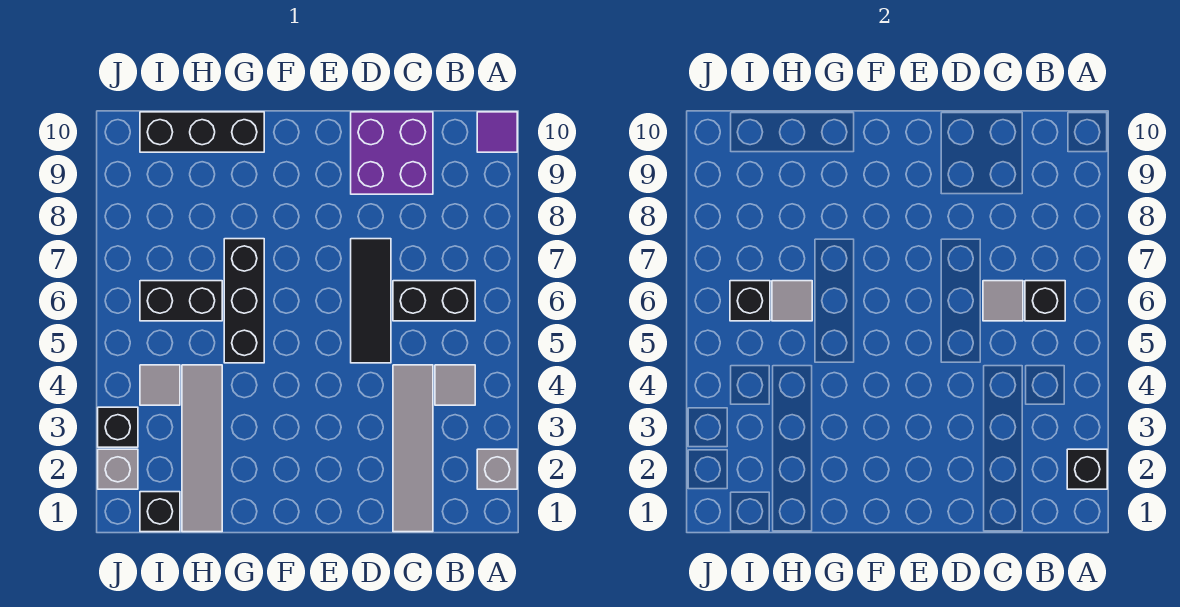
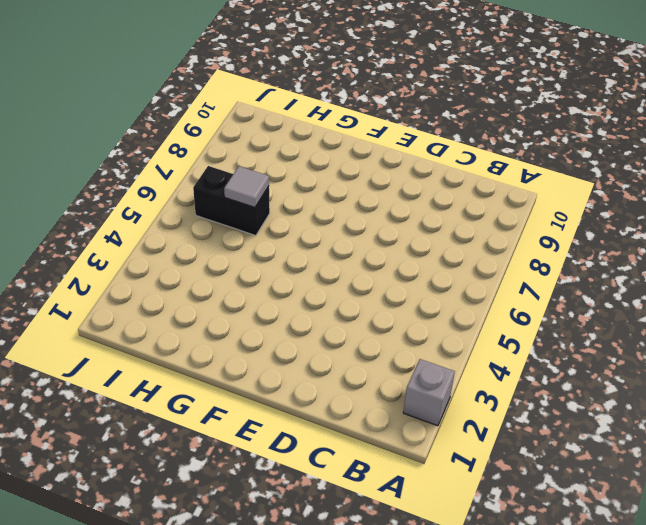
none -> purple tile A10 level 1
none -> grey tile B4 level 1
none -> black brick B6:C6 level 1

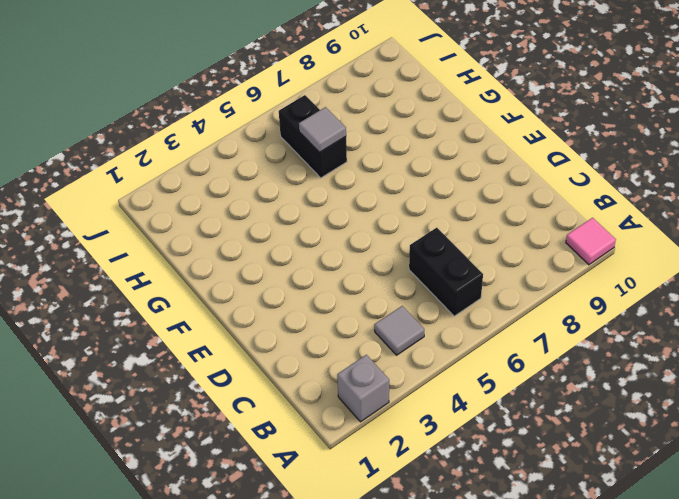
pink tile A10 level 1 -> purple tile A10 level 1
none -> grey tile C1:C4 level 1
none -> purple brick C9:D10 level 1
none -> black tile D5:D7 level 1

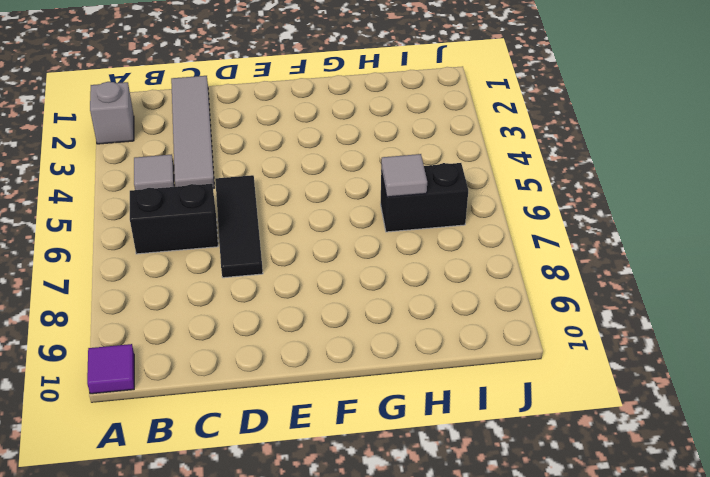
none -> purple brick C9:D10 level 1
none -> black brick G5:G7 level 1
none -> black brick G10:I10 level 1

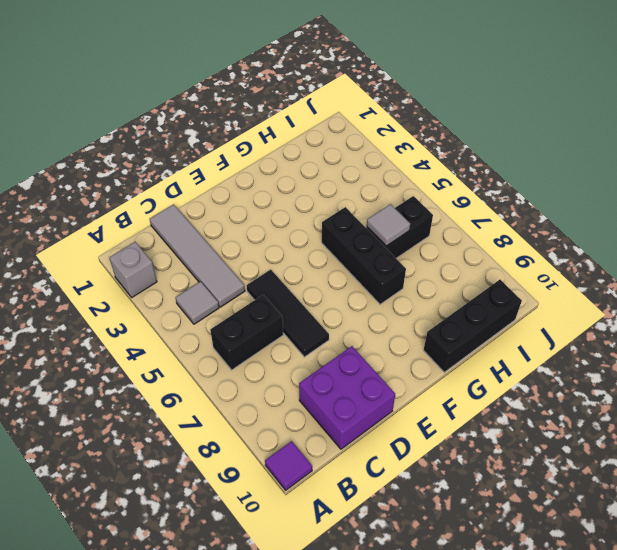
none -> grey tile H1:H4 level 1
none -> black brick I1 level 1
none -> grey tile I4 level 1

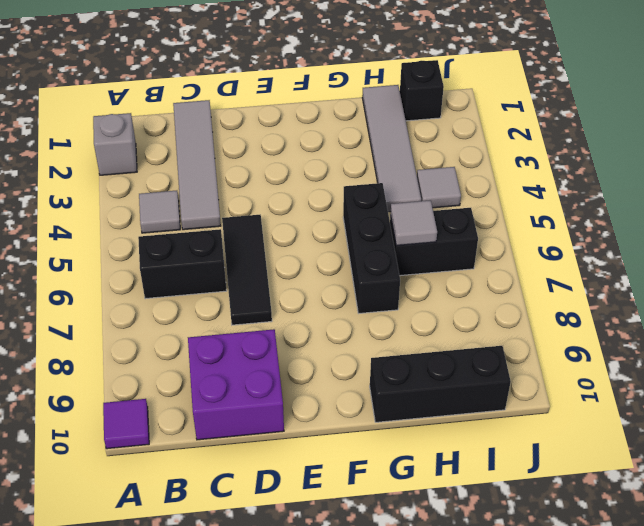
none -> grey brick J2 level 1
none -> black brick J3 level 1
none -> black brick A2 level 2

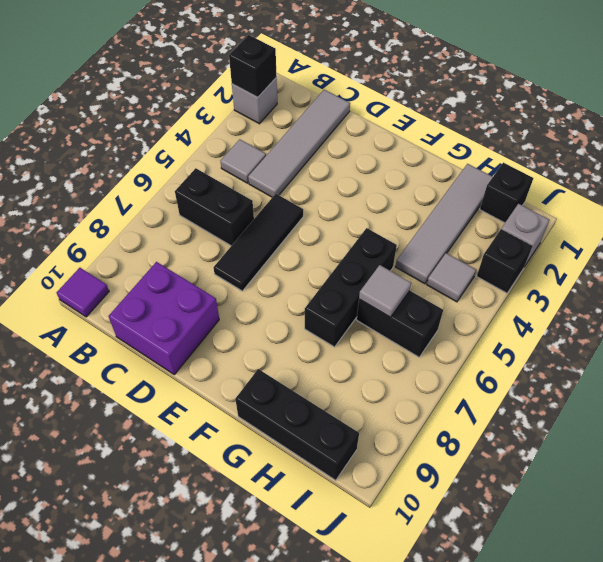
none -> black brick B6 level 2
none -> grey tile C6 level 2
none -> black brick I6 level 2

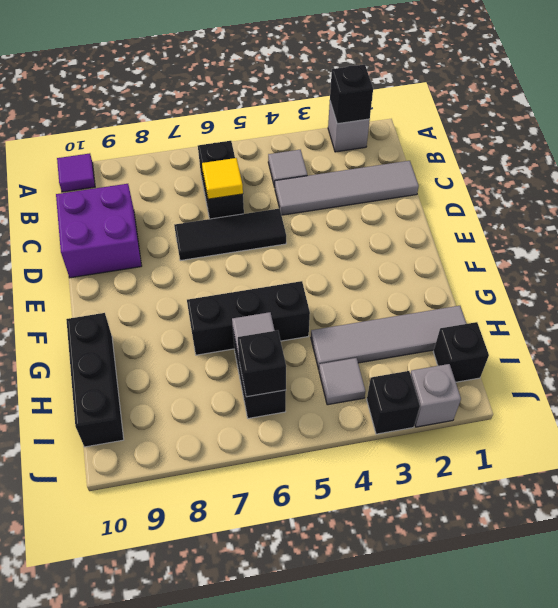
yellow tile C6 level 2 -> grey tile C6 level 2
none -> black brick B6 level 2

